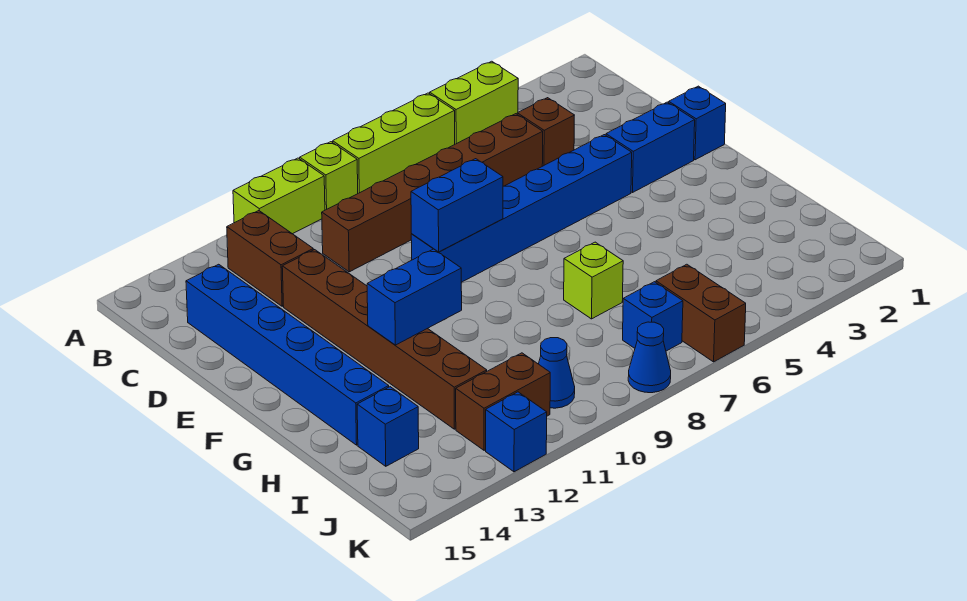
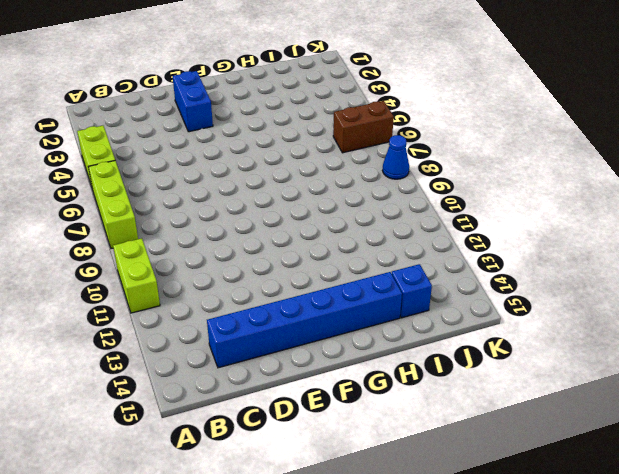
none -> lime brick A9 level 1
none -> brown brick B12:C12 level 1
none -> brown brick C4 level 1

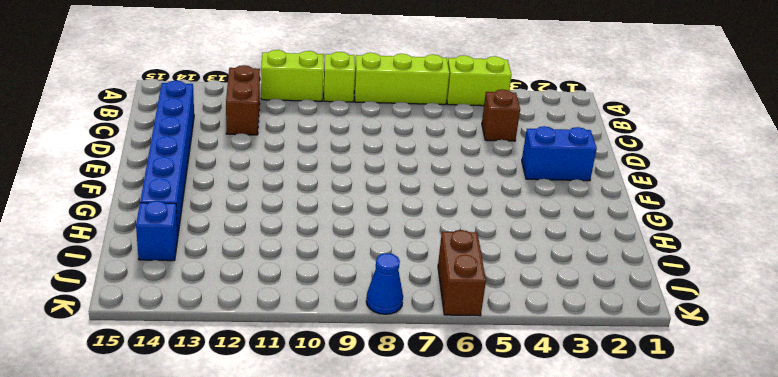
none -> brown brick C5:C10 level 1
none -> brown brick D12:I12 level 1
none -> blue brick E1 level 1

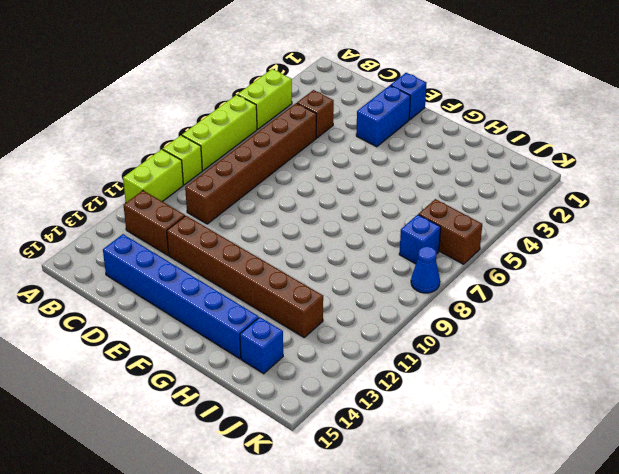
none -> blue brick E4:E9 level 1
none -> lime brick H7 level 1
none -> blue cone J10 level 1

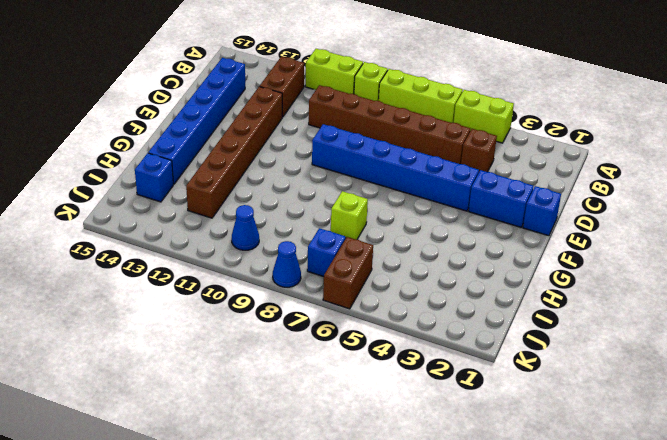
none -> brown brick J11:J12 level 1
none -> blue brick K12 level 1
none -> blue brick E8:E9 level 2

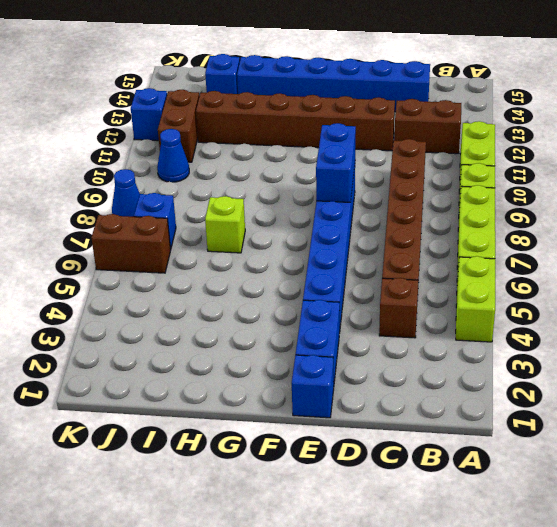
none -> blue brick G11:G12 level 2

